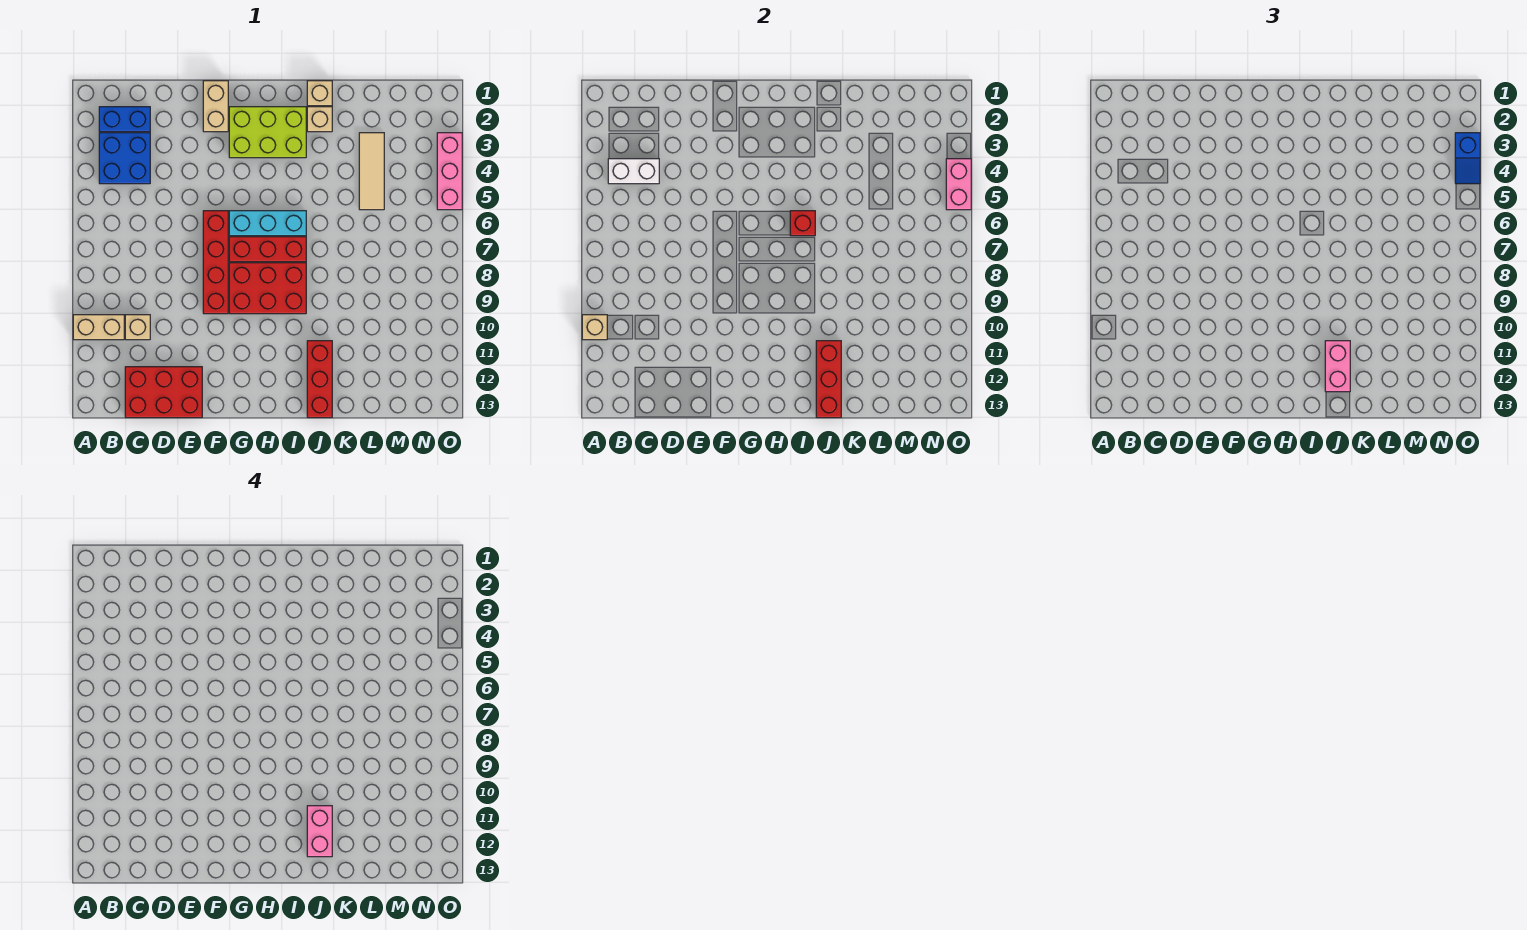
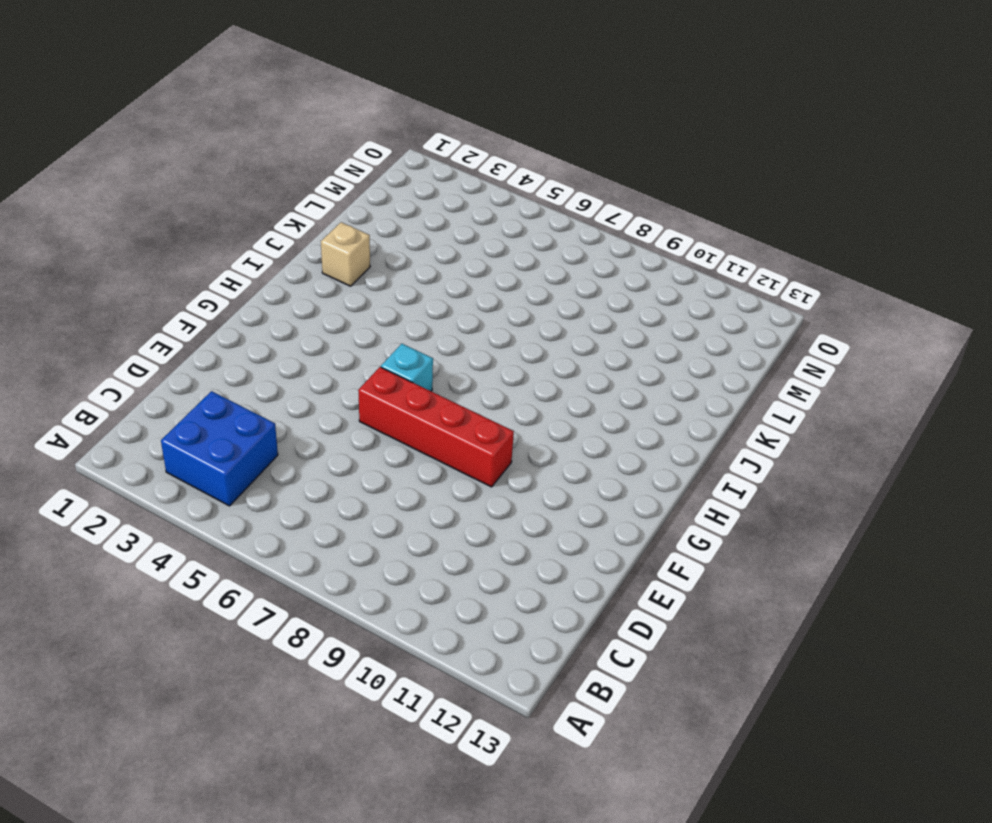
cyan brick G6 level 1 -> cyan brick G6:I6 level 1
none -> tan brick A10:B10 level 1
none -> blue brick B2:C2 level 1
none -> tan brick C10 level 1

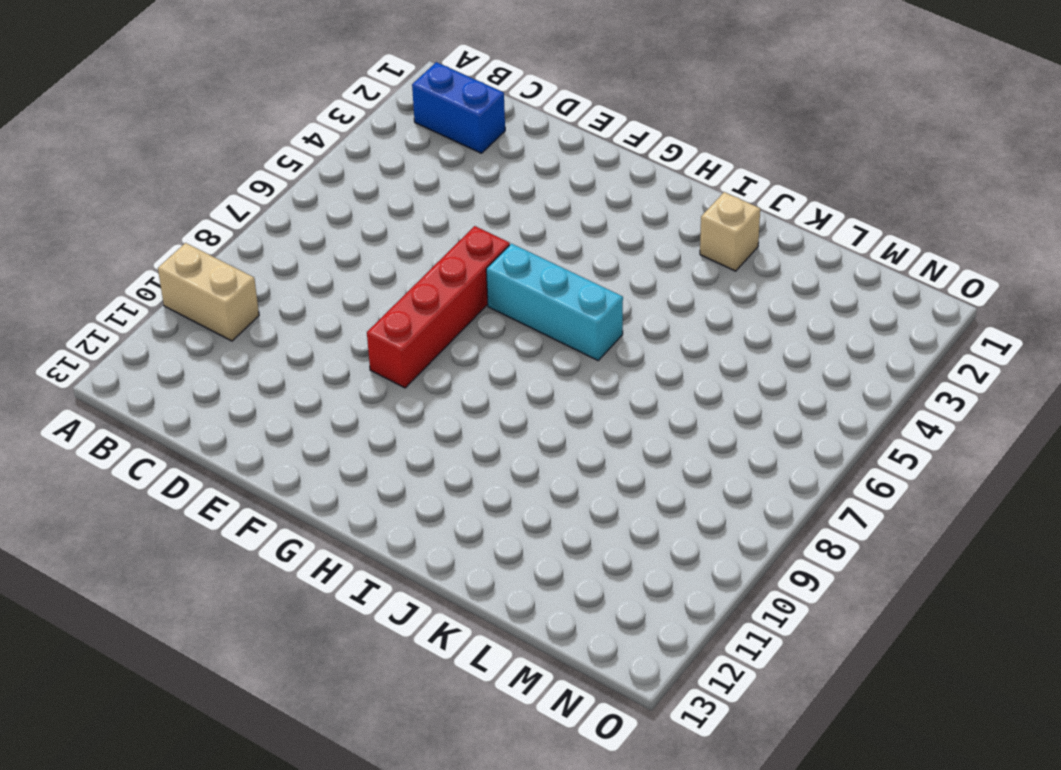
none -> blue brick B3:C4 level 1
none -> tan brick C10 level 1
none -> red brick C12:E13 level 1

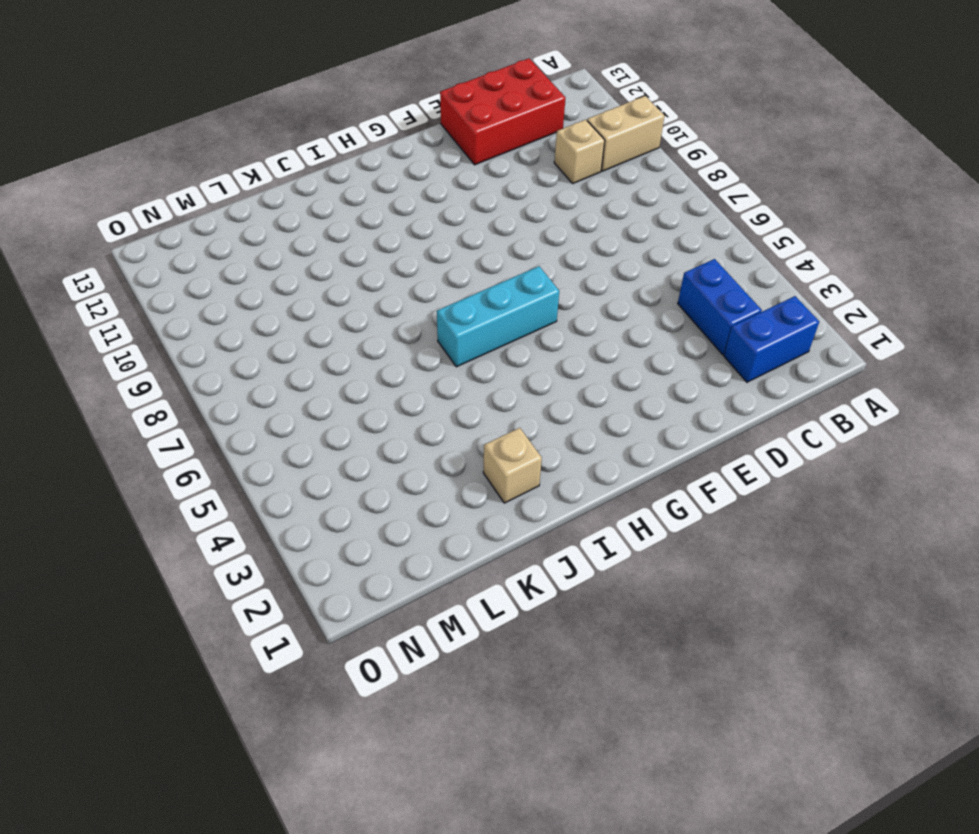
blue brick C3:C4 level 1 -> blue brick B3:C4 level 1
none -> tan brick F1:F2 level 1
none -> red brick F6:F9 level 1
none -> lime brick G2:I3 level 1

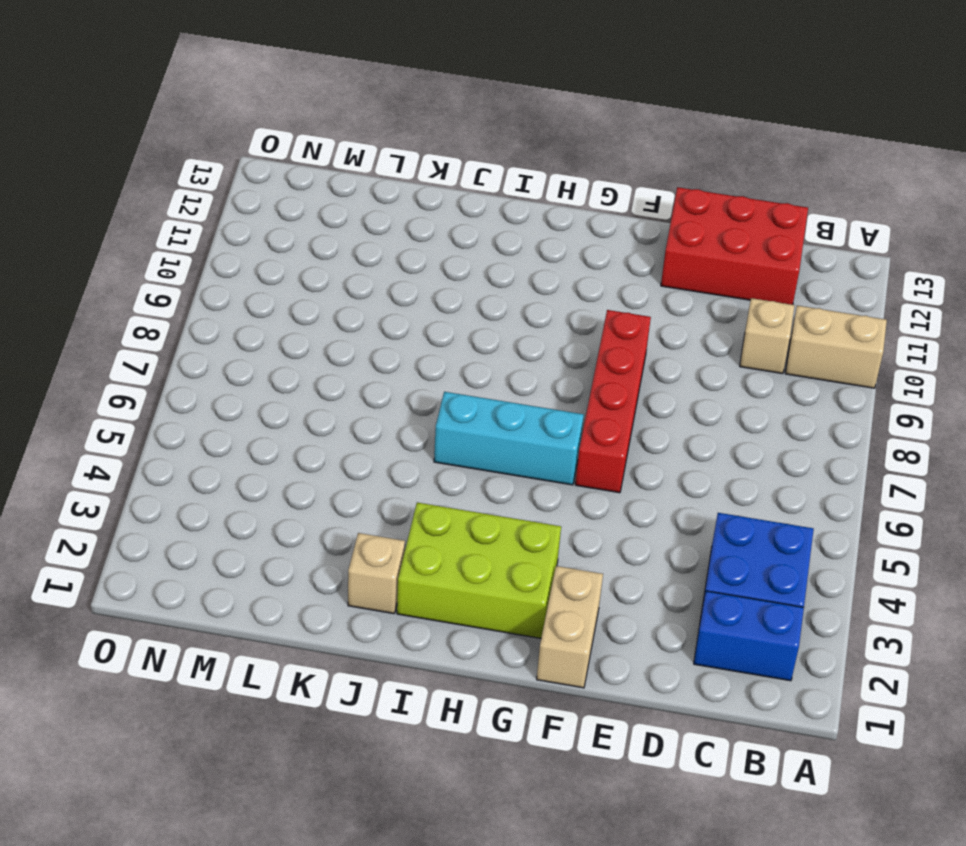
none -> red brick G7:I7 level 1
none -> red brick G8:I9 level 1
none -> tan brick J1 level 1

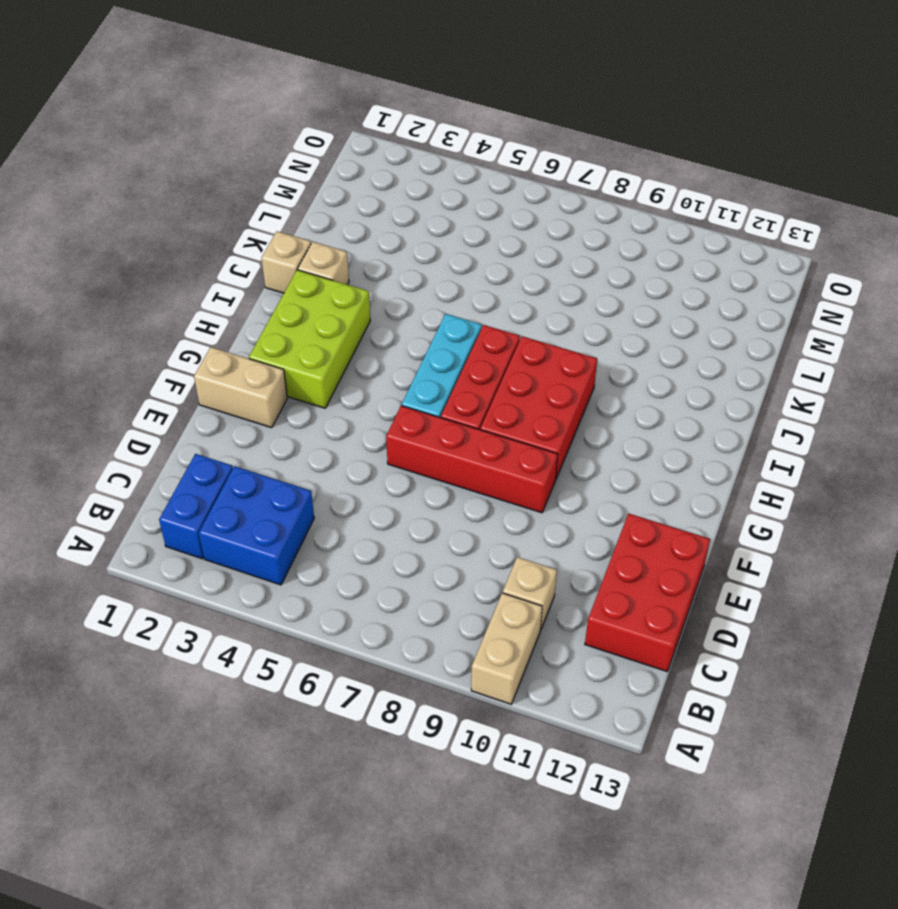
none -> red brick J11:J13 level 1
none -> tan tile L3:L5 level 1
none -> pink brick O3:O5 level 1

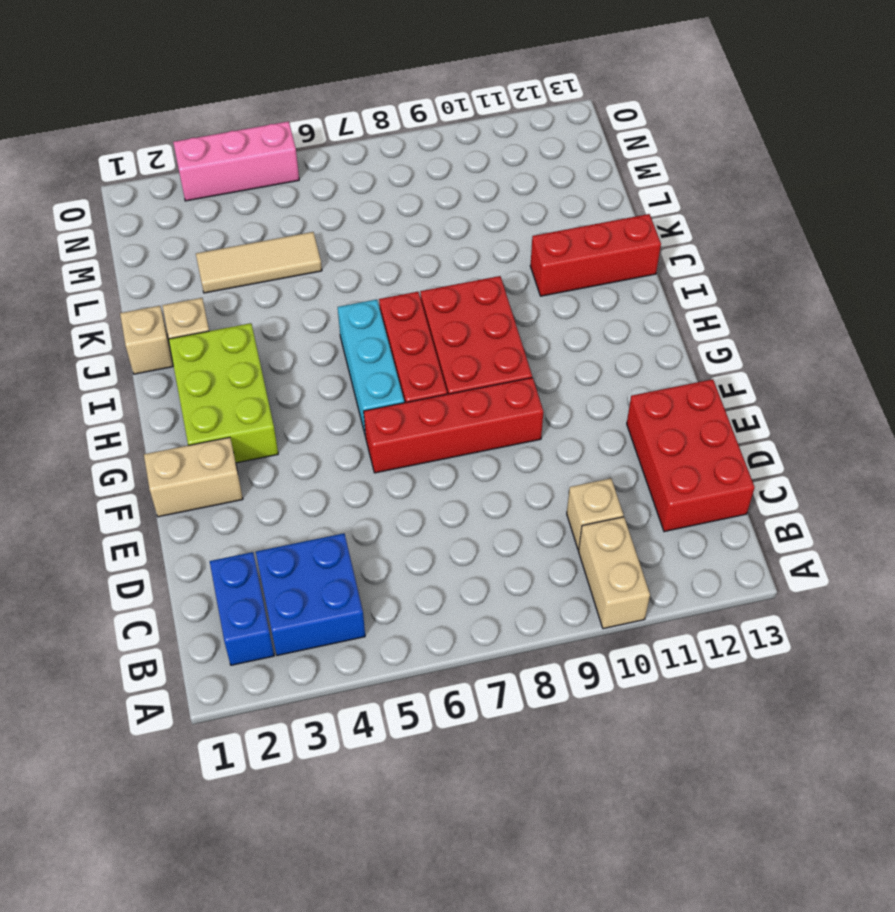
none -> tan brick A10 level 2
none -> white brick B4:C4 level 2
none -> red brick I6 level 2

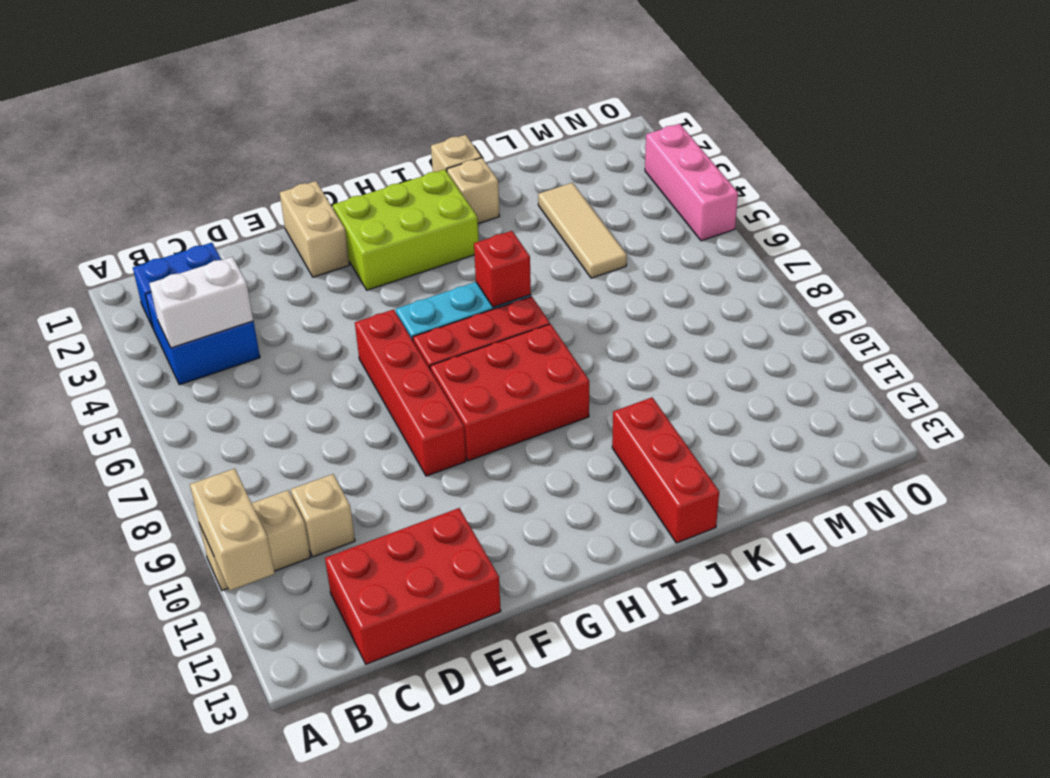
tan brick A10:A11 level 2 -> tan brick A10 level 2
none -> red brick J11:J13 level 2
none -> pink brick O4:O5 level 2
none -> pink brick J11:J12 level 3

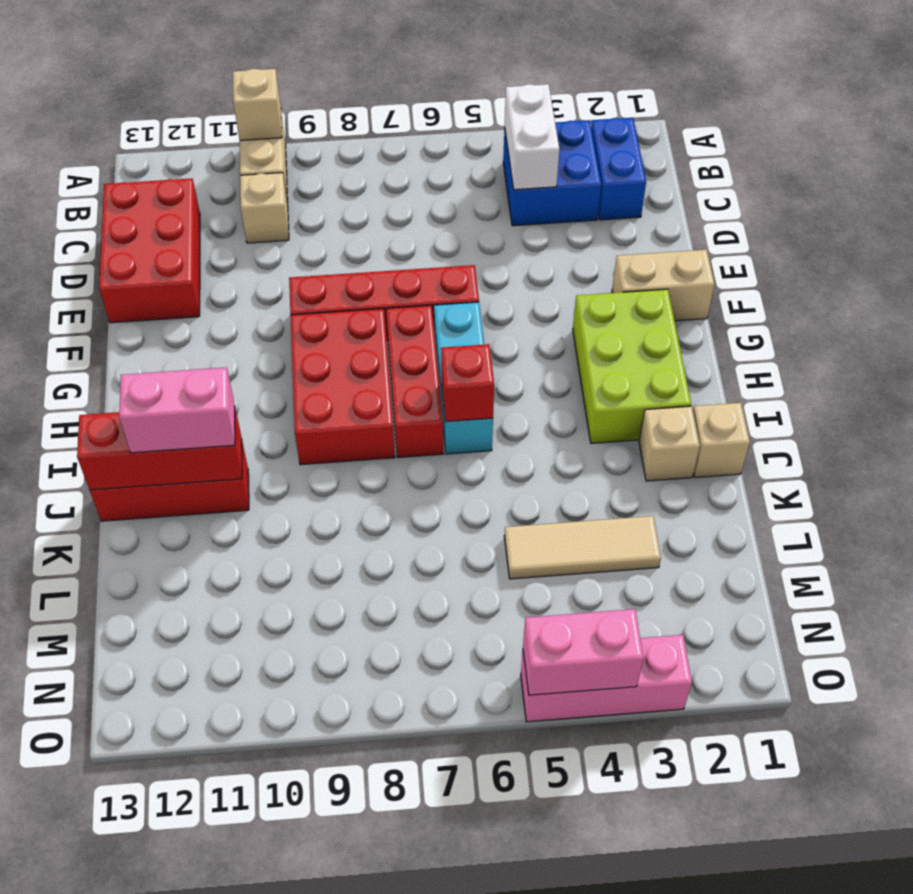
none -> blue slope O3:O4 level 3 top 3
none -> pink brick J11:J12 level 4

